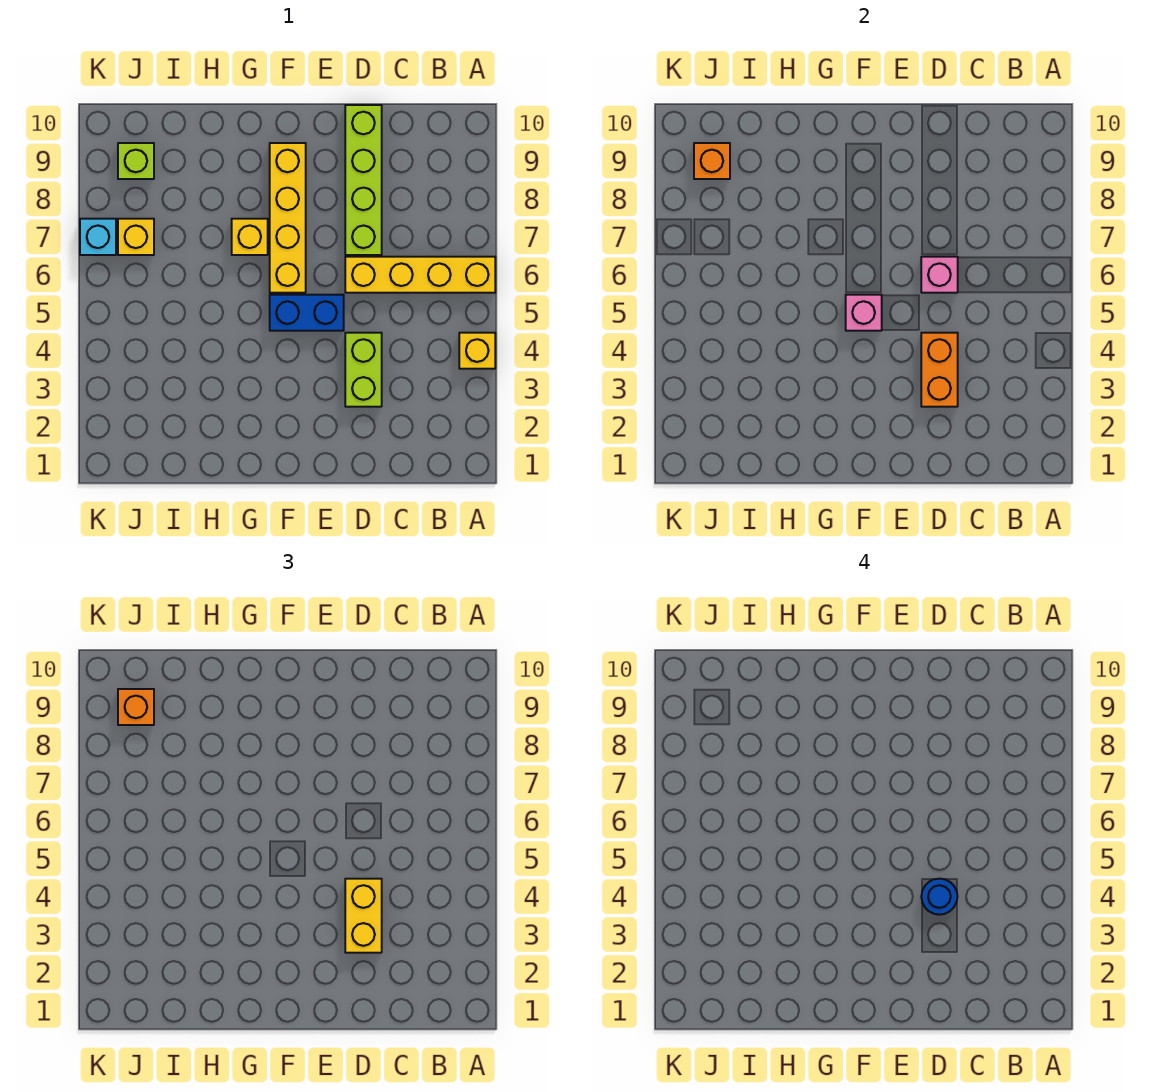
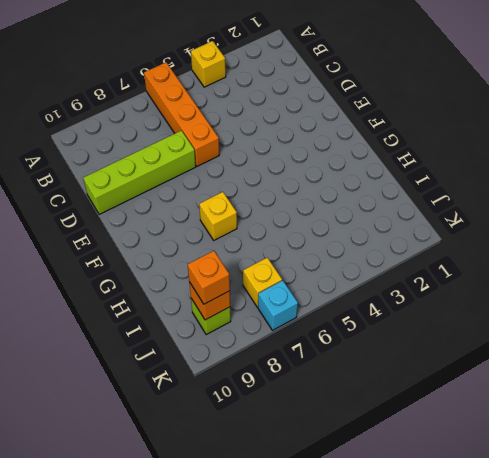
orange brick A6:D6 level 1 -> yellow brick A6:D6 level 1
none -> lime brick D3:D4 level 1
none -> blue brick E5:F5 level 1
none -> yellow brick F6:F9 level 1

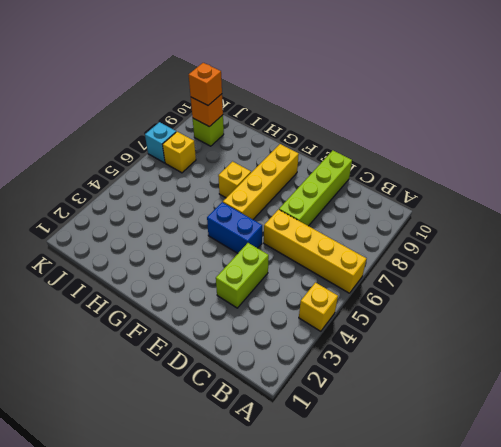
none -> orange brick D3:D4 level 2
none -> pink brick D6 level 2
none -> pink brick F5 level 2

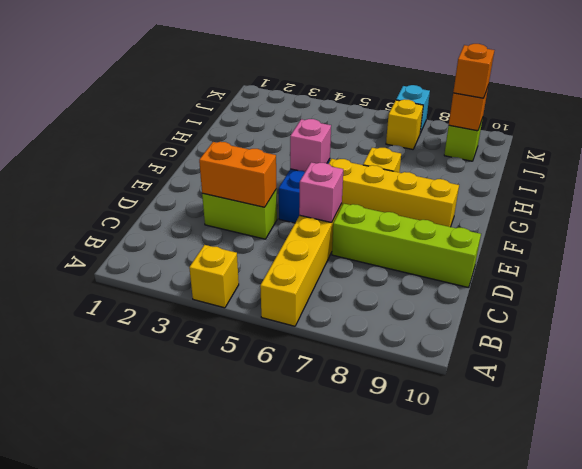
none -> yellow brick D3:D4 level 3
none -> blue round brick D4 level 4

